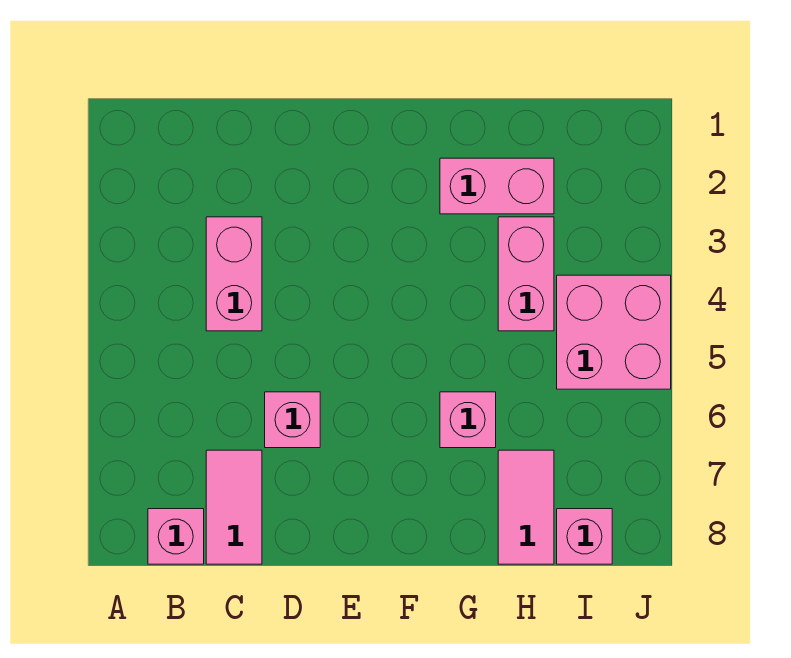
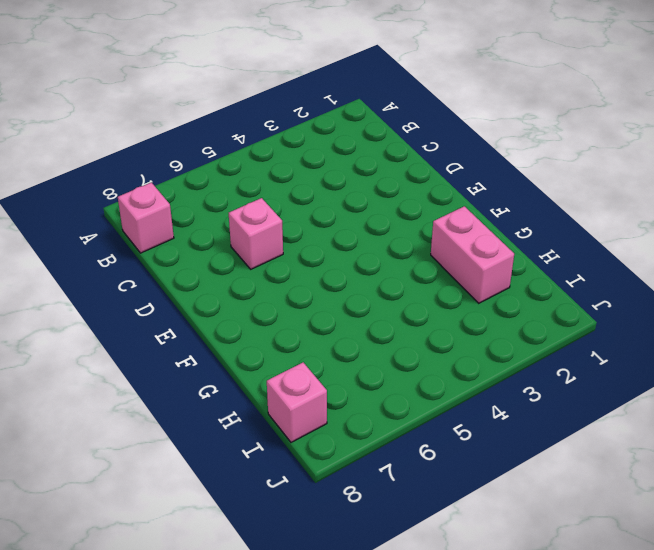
none -> pink brick C3:C4 level 1
none -> pink tile C7:C8 level 1

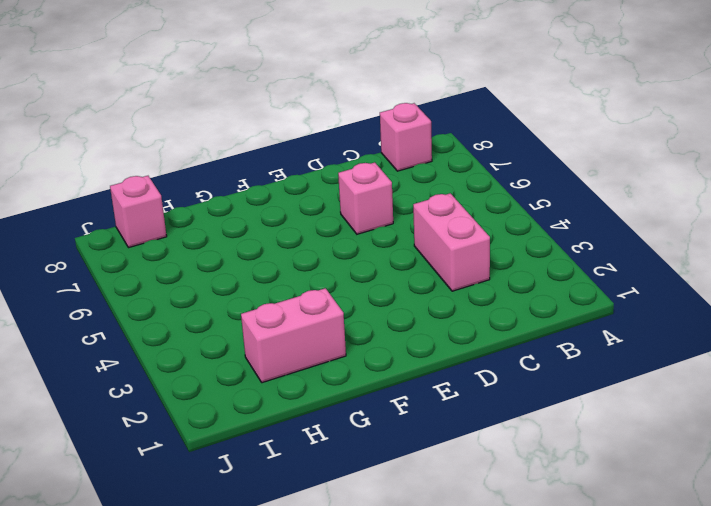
none -> pink tile C7:C8 level 1
none -> pink brick G6 level 1

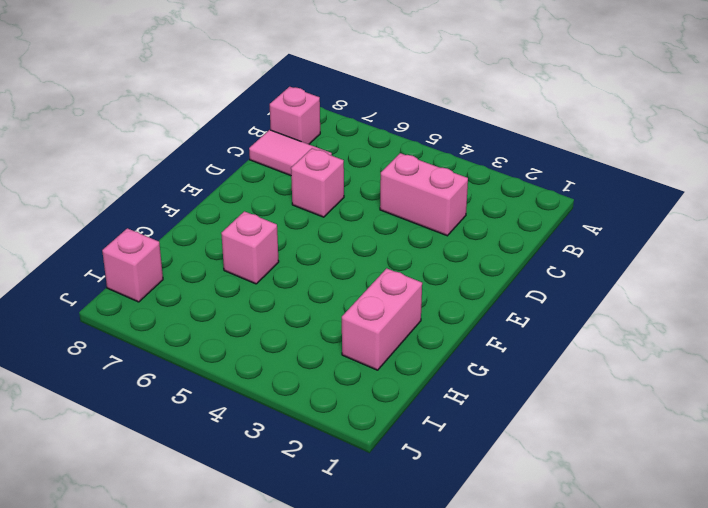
none -> pink brick H3:H4 level 1
none -> pink tile H7:H8 level 1

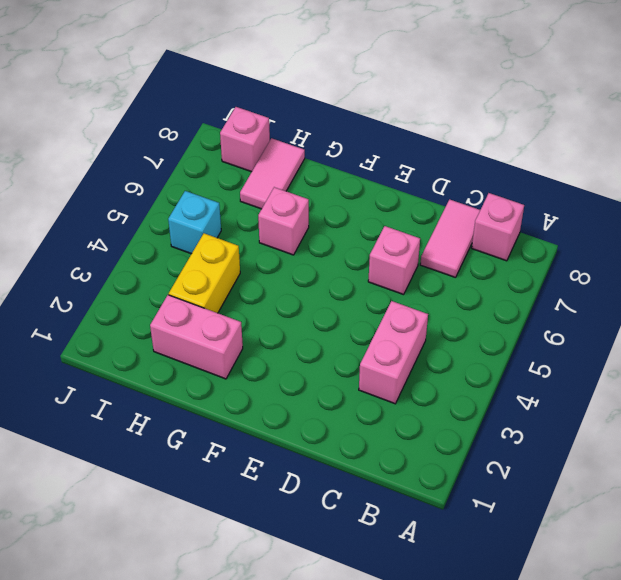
yellow brick H3:H4 level 1 -> pink brick H3:H4 level 1
cyan brick I5 level 1 -> pink brick I4:J5 level 1

